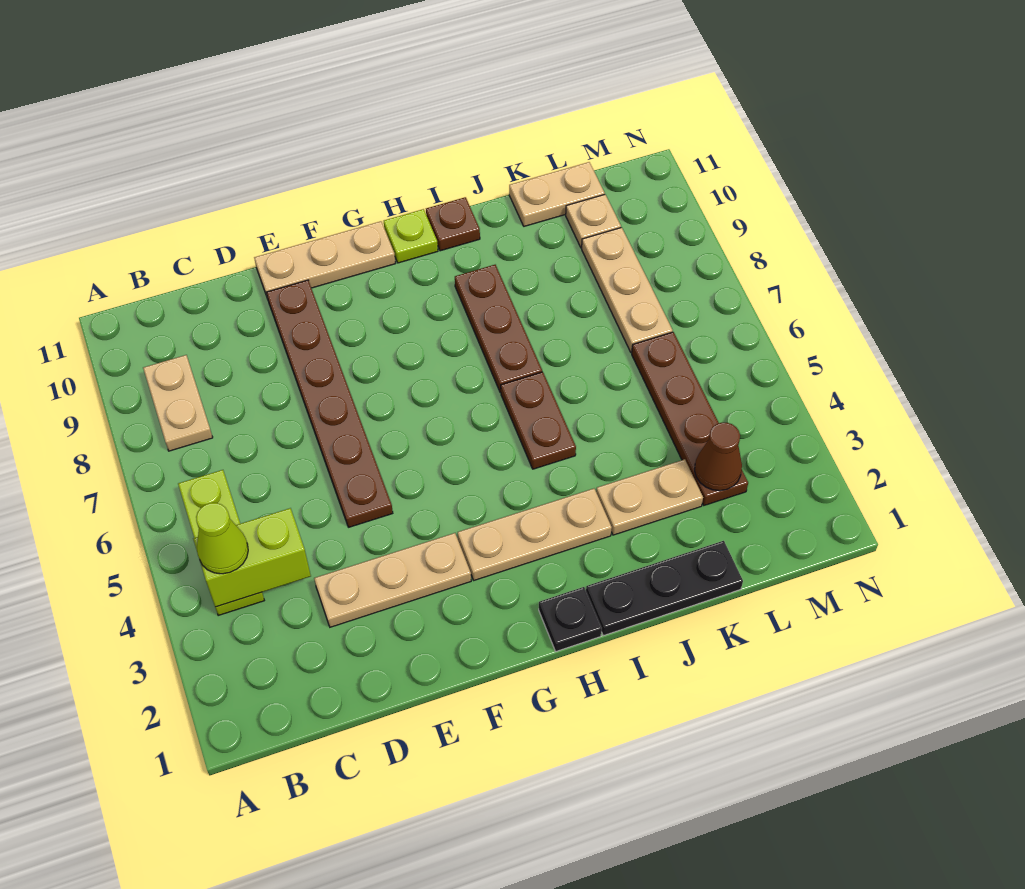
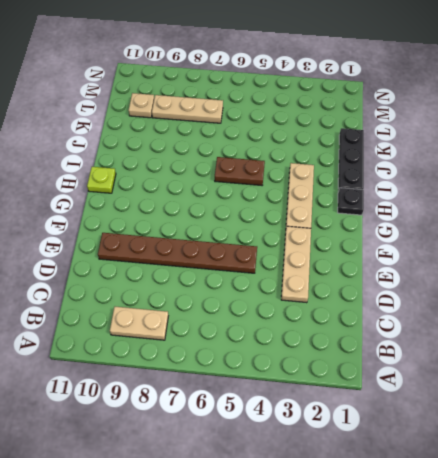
none -> lime plate B4:B6 level 1
none -> tan plate E11:G11 level 1
none -> brown plate I7:I9 level 1

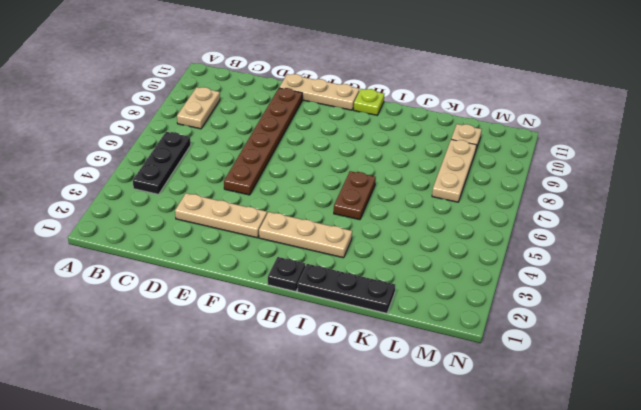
black plate B4:B6 level 1 -> lime plate B4:B6 level 1
none -> brown plate I7:I9 level 1
none -> brown plate I11 level 1
none -> tan plate J3:K3 level 1

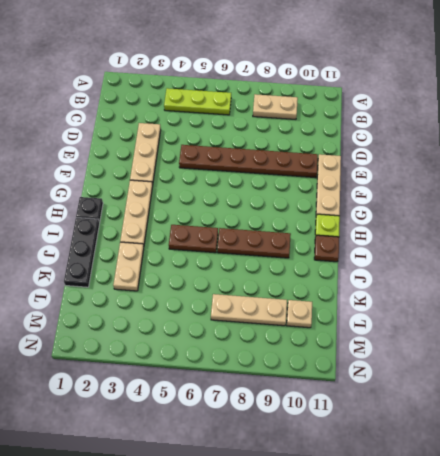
none -> tan plate K11:L11 level 1
none -> brown plate L3:L6 level 1
none -> lime brick B4:C4 level 2

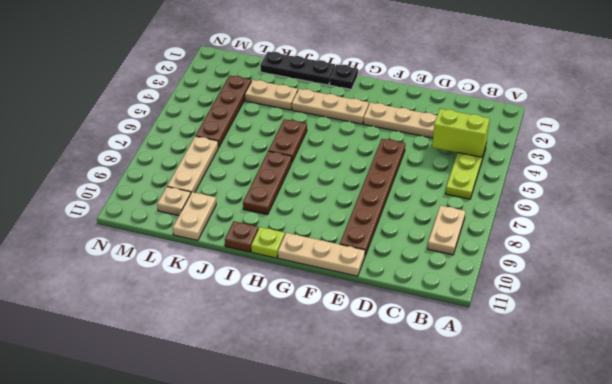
tan plate K10:K11 level 1 -> tan plate K11:L11 level 1
none -> brown cone L3 level 2
none -> lime cone B4 level 3

